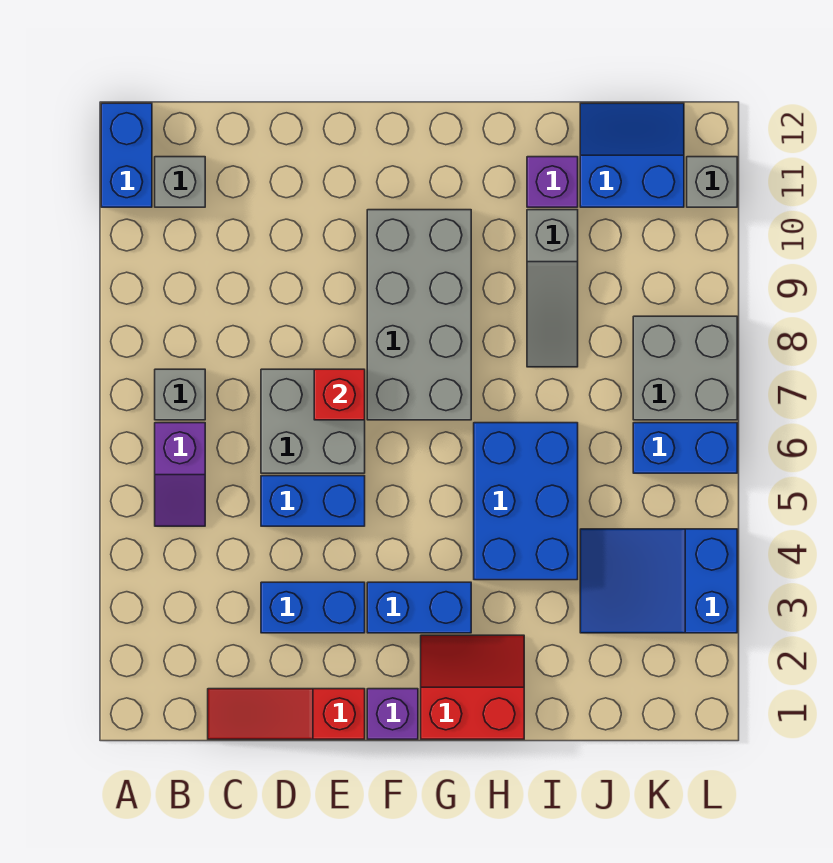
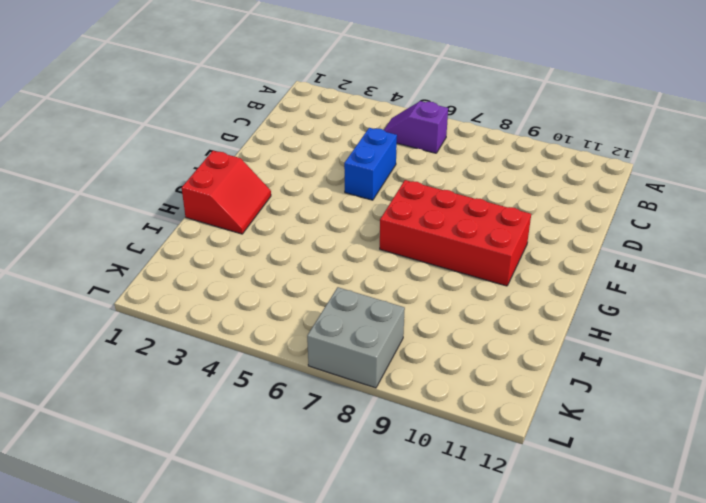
red brick F7:G10 level 1 -> grey brick F7:G10 level 1
none -> blue brick A11:A12 level 1
none -> grey brick B7 level 1
none -> grey brick B11 level 1

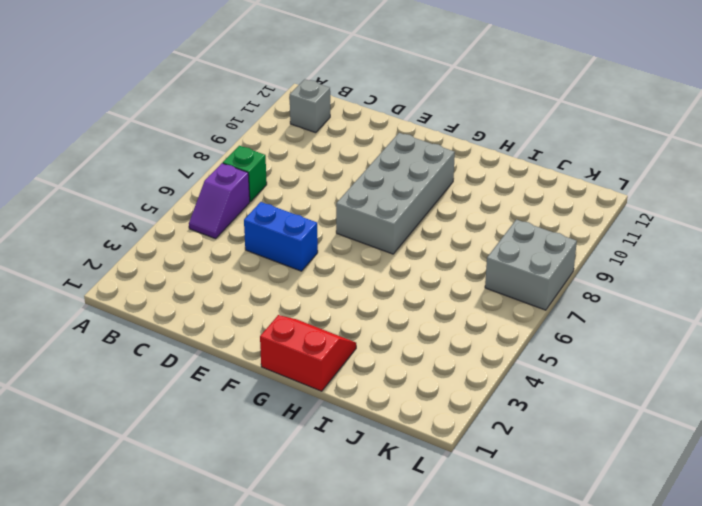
green brick B7 level 1 -> grey brick B7 level 1
none -> blue brick A11:A12 level 1
none -> red slope C1:E1 level 1 top E
none -> blue brick D3:E3 level 1

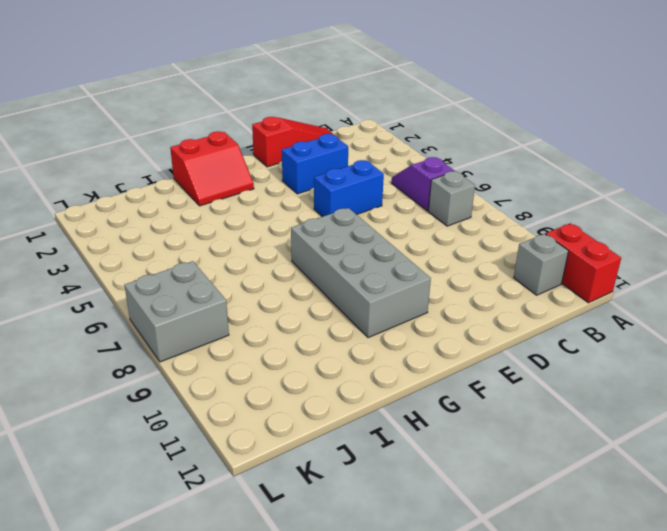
red brick A11:A12 level 1 -> blue brick A11:A12 level 1
none -> grey brick D6:E7 level 1
none -> purple brick F1 level 1
none -> blue brick F3:G3 level 1

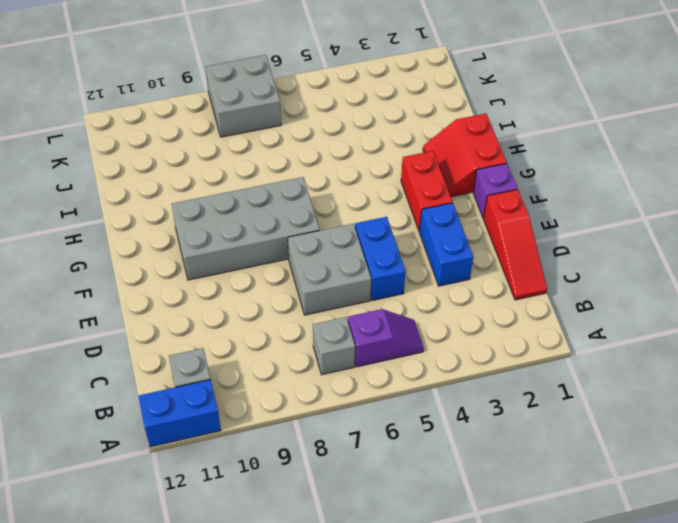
red brick F3:G3 level 1 -> blue brick F3:G3 level 1
none -> blue brick H4:I6 level 1
none -> grey slope I8:I10 level 1 top 10
none -> purple brick I11 level 1

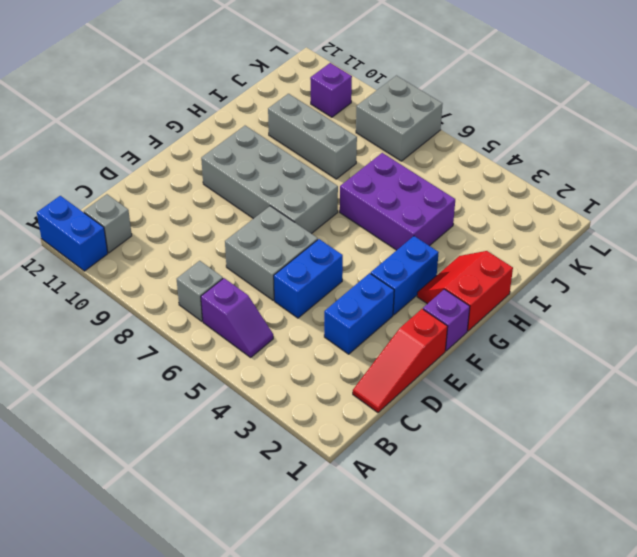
purple brick H4:I6 level 1 -> blue brick H4:I6 level 1
grey brick I8:I10 level 1 -> grey slope I8:I10 level 1 top 10
purple brick K10 level 1 -> purple brick I11 level 1
none -> blue slope J3:L4 level 1 top L
none -> blue slope J11:K12 level 1 top 11
none -> blue brick K6:L6 level 1

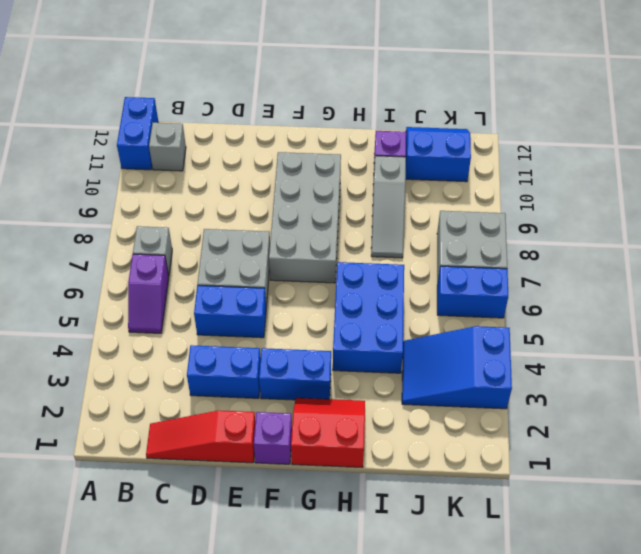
none -> grey brick L11 level 1
none -> red brick E7 level 2

